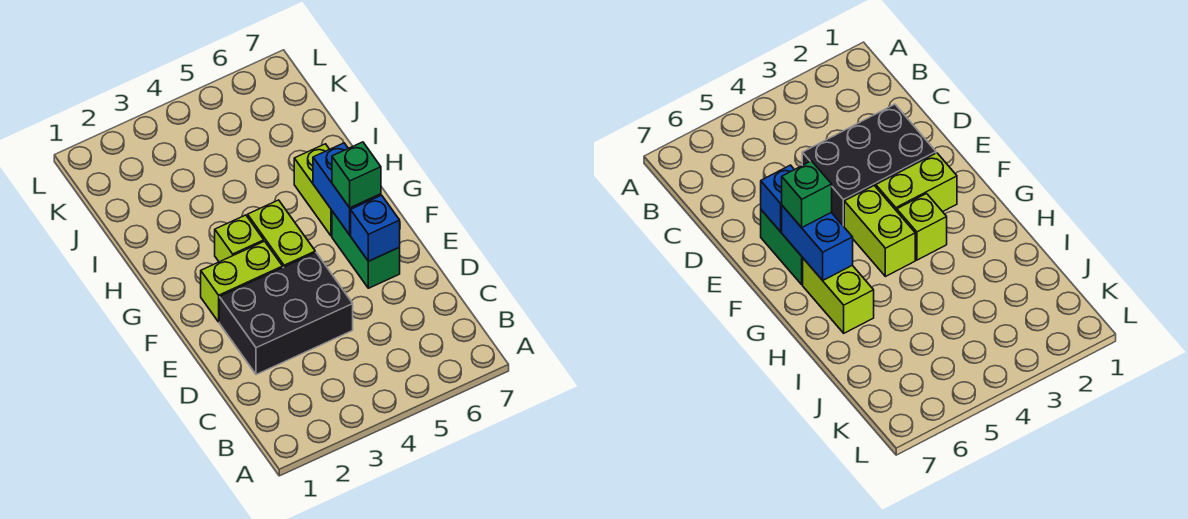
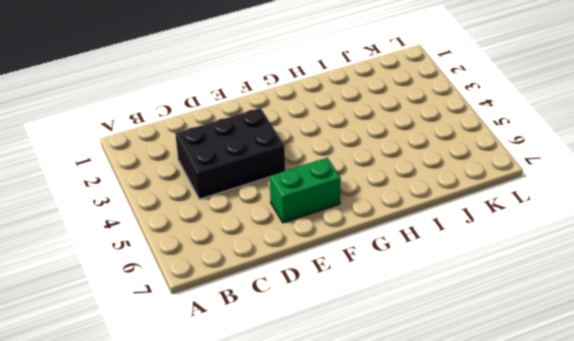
black brick C3:E4 level 1 -> black brick D2:E4 level 1
none -> lime brick F2:F3 level 1
none -> lime brick F4:G4 level 1

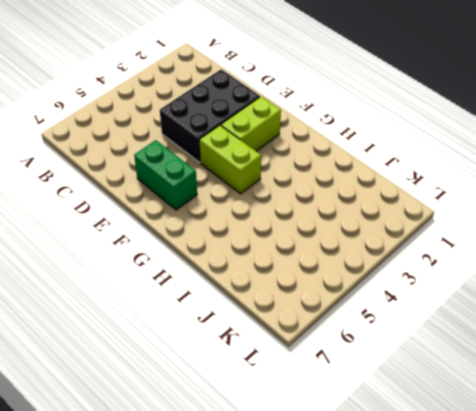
none -> lime brick G3 level 1
none -> lime brick G6:H6 level 1

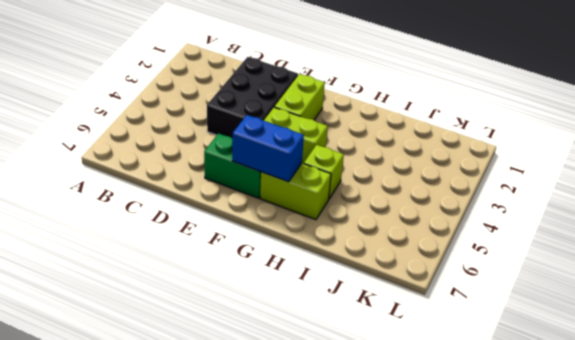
lime brick H5 level 1 -> lime brick G3 level 1
none -> blue brick E6 level 2
none -> green brick F6 level 3

